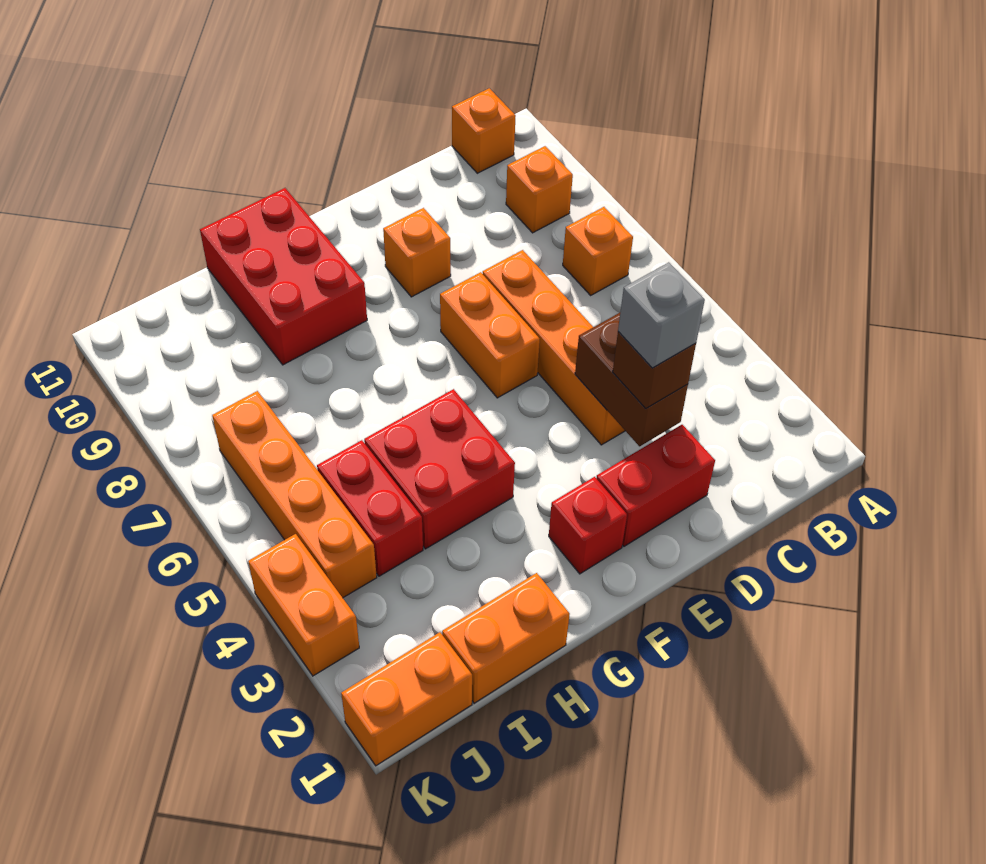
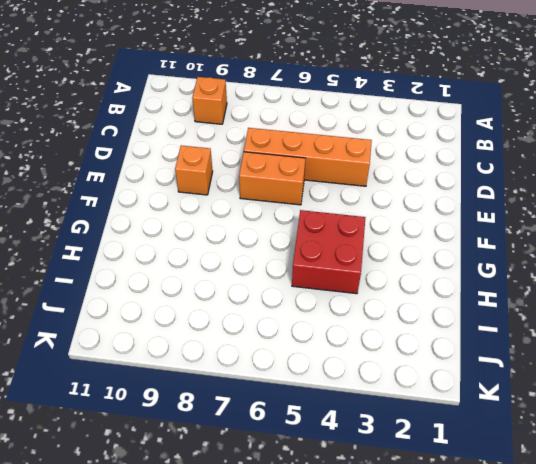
none -> orange brick B7 level 1
none -> orange brick B11 level 1
none -> red brick D2:E2 level 1

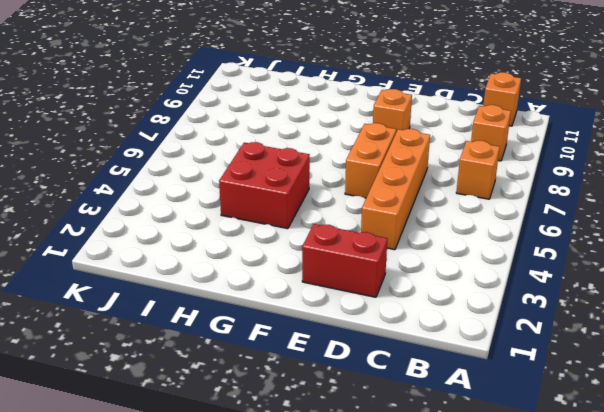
none -> red brick F2 level 1
none -> red brick G9:H11 level 1
none -> orange brick H1:I1 level 1

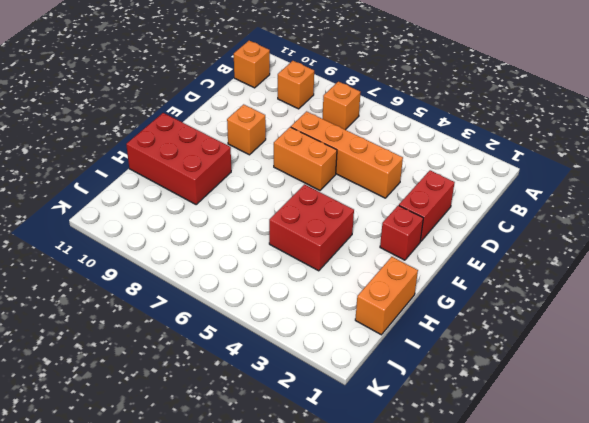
none -> red brick I4:I5 level 1
none -> orange brick J1:K1 level 1
none -> orange brick J4:J7 level 1

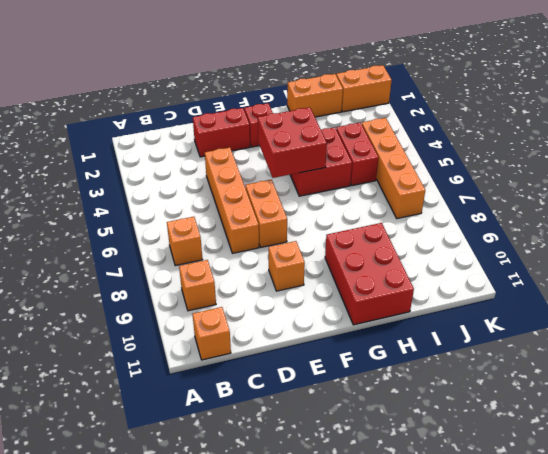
red brick F4:G5 level 2 -> none
none -> orange brick K3:K4 level 1
none -> brown brick D3:D4 level 2
none -> brown brick D3 level 3

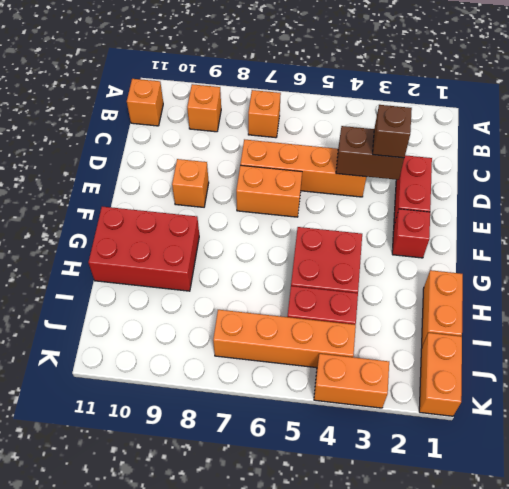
none -> grey brick D3 level 4

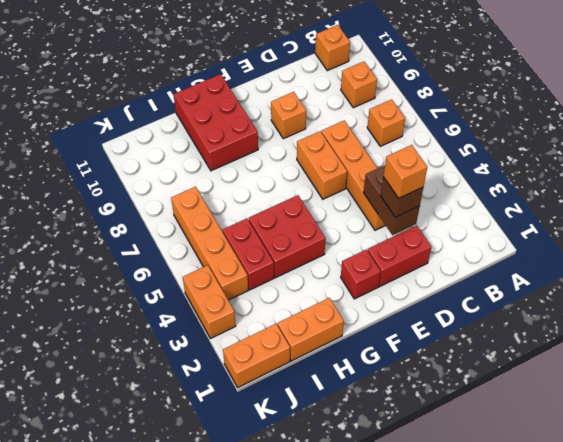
orange brick D3 level 4 -> grey brick D3 level 4

